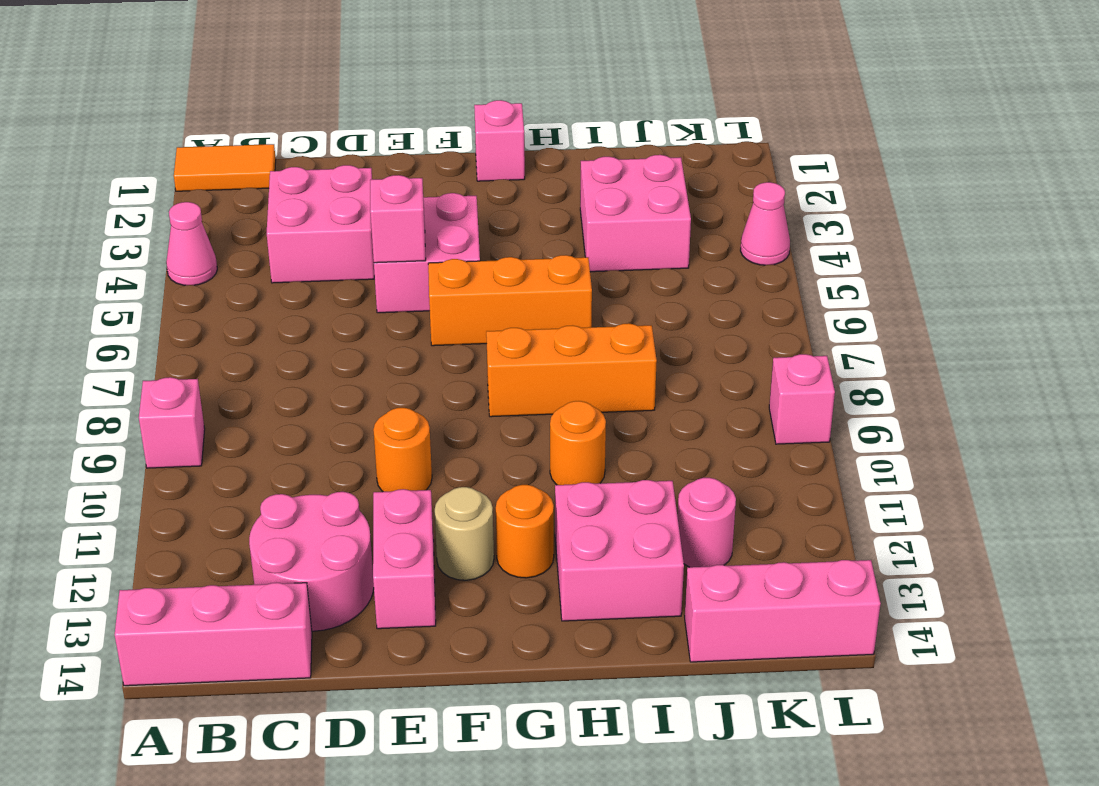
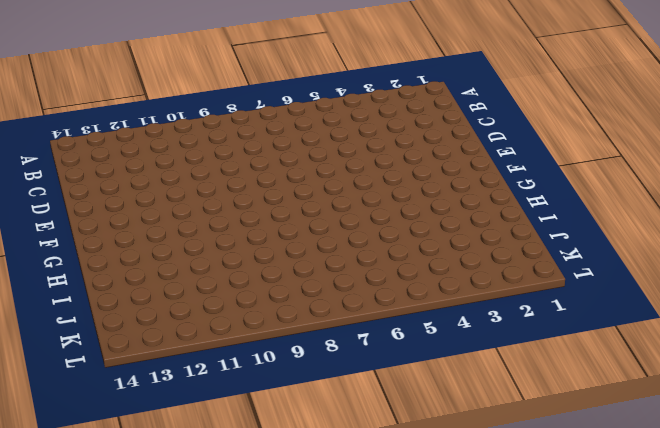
none -> orange tile A1:B1 level 1
none -> pink cone A4 level 1
none -> pink brick A9 level 1

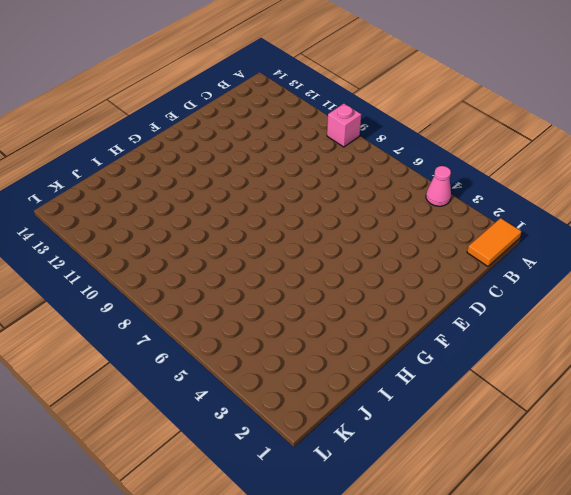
none -> pink brick A14:C14 level 1
none -> pink brick C3:D4 level 1
none -> pink round brick C12:D13 level 1

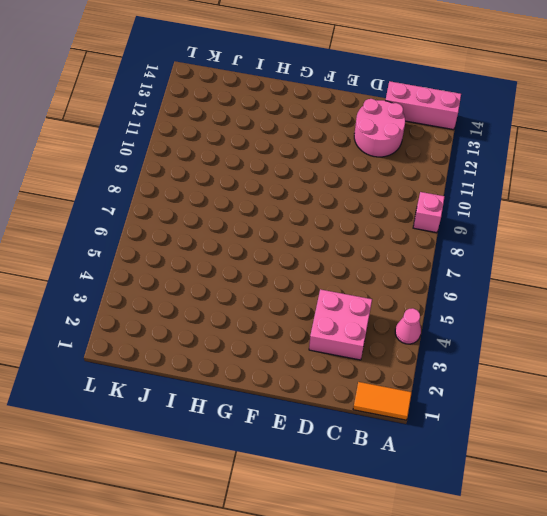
none -> pink brick E4:F5 level 1
none -> orange round brick E10 level 1
none -> pink brick E12:E13 level 1

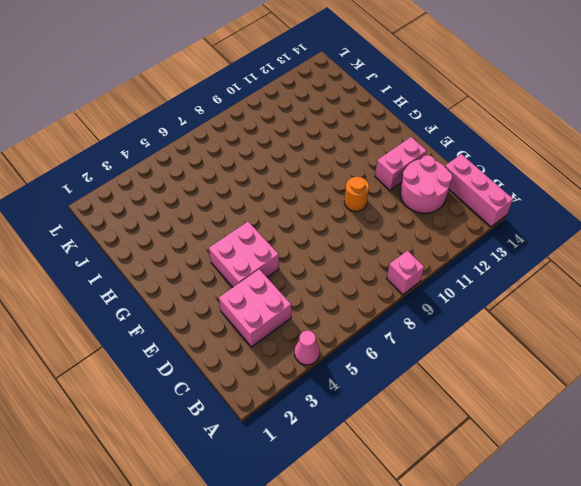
none -> orange tile A1:B1 level 1
none -> orange brick F6:H6 level 1
none -> tan round brick F12 level 1

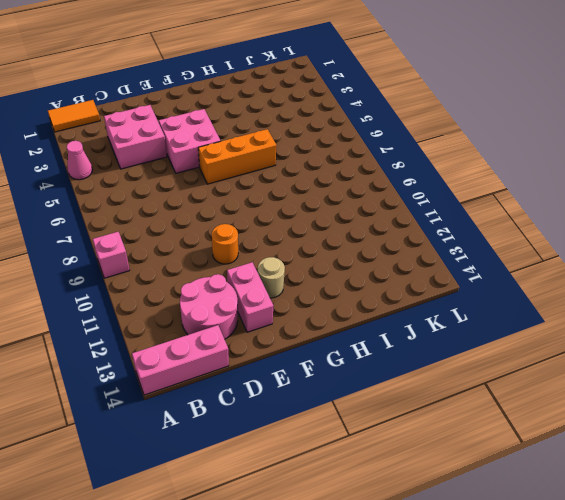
none -> pink brick G1 level 1
none -> orange brick G8:I8 level 1
none -> orange round brick G12 level 1

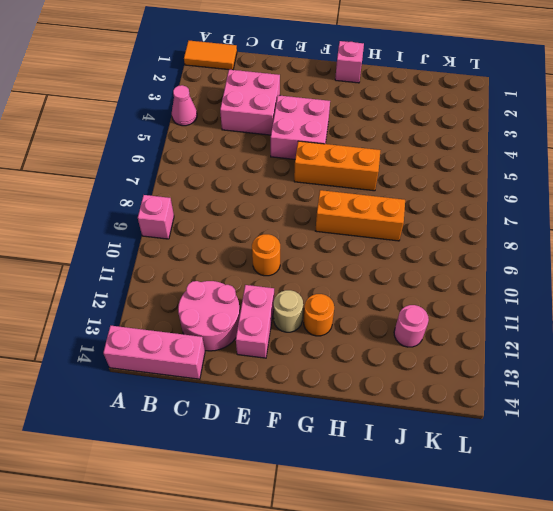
none -> orange round brick H10 level 1
none -> pink brick H12:I13 level 1
none -> pink brick I3:J4 level 1

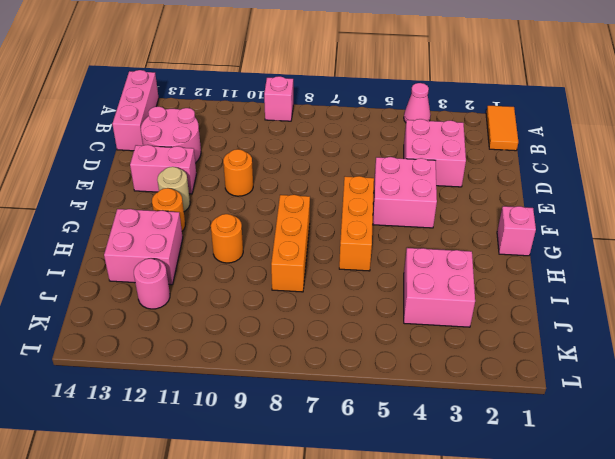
none -> pink brick J14:L14 level 1
none -> pink cone L4 level 1
none -> pink brick L9 level 1

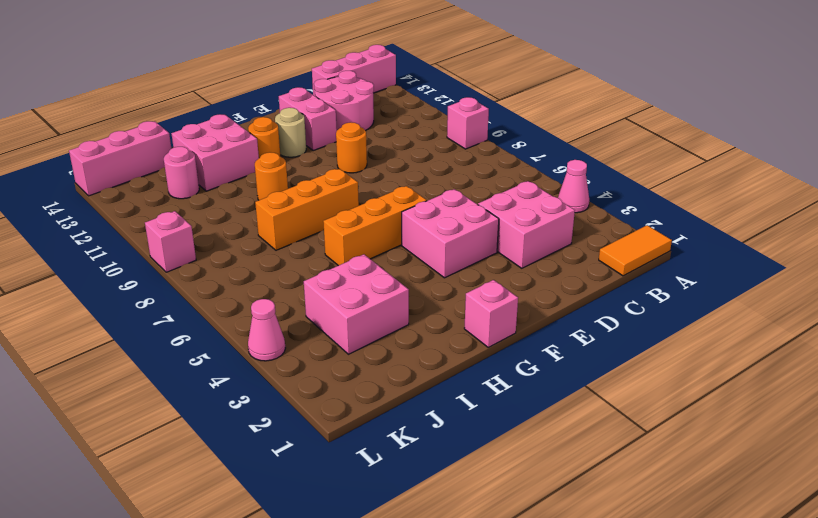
none -> pink brick E5 level 2

